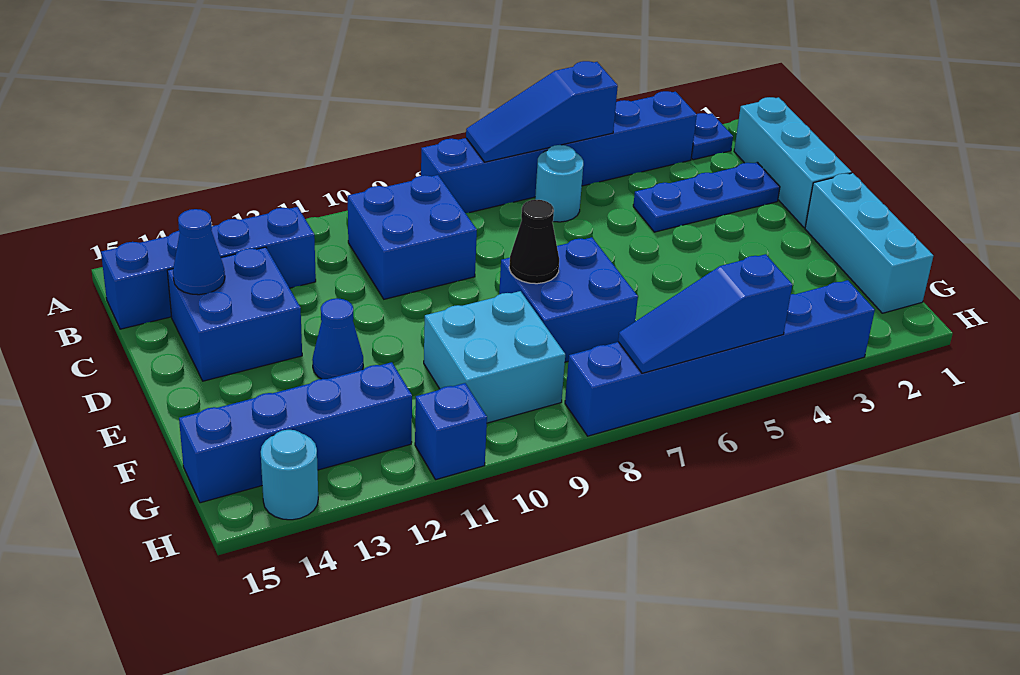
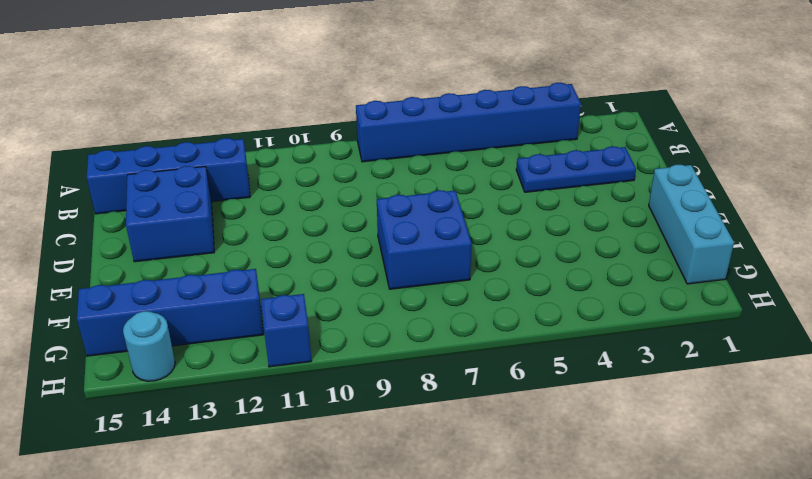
none -> blue plate A2 level 1
none -> cyan brick B1:D1 level 1
none -> cyan round brick B6 level 1

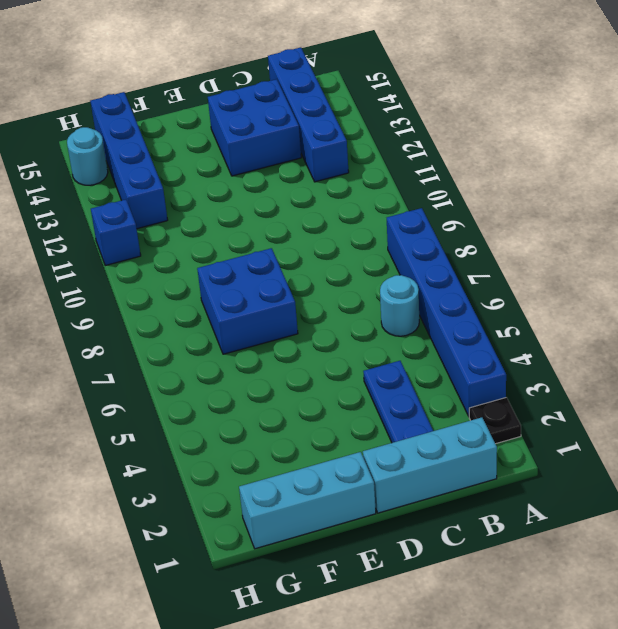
black plate A2 level 1 -> blue plate A2 level 1
none -> blue brick B9:C10 level 1
none -> blue cone E12 level 1
none -> cyan brick F9:G10 level 1

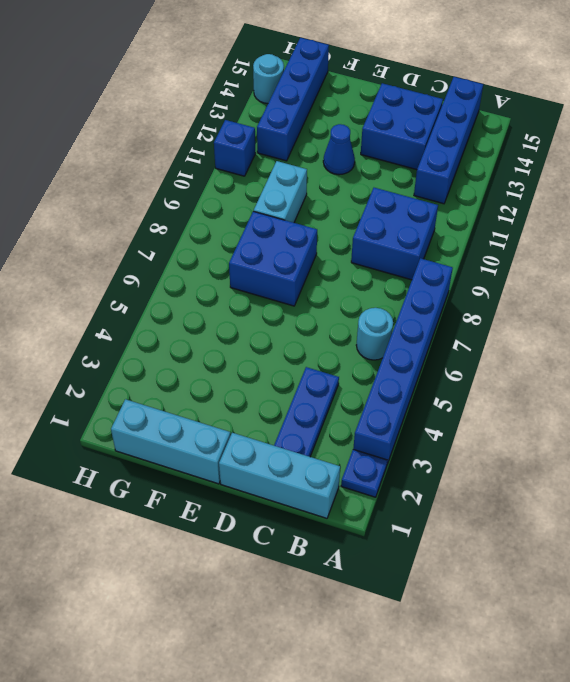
cyan brick F9:F10 level 1 -> cyan brick F9:G10 level 1
none -> blue brick H3:H8 level 1
none -> blue slope A5:A7 level 2 top 5
none -> blue cone C14 level 2

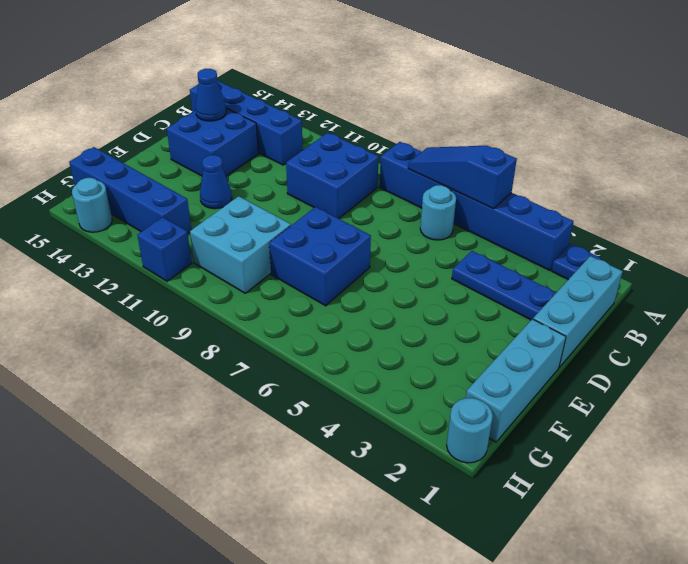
cyan round brick H1 level 1 -> none
none -> blue brick H3:H8 level 1
none -> black cone E8 level 2
none -> blue slope H5:H7 level 2 top 5

